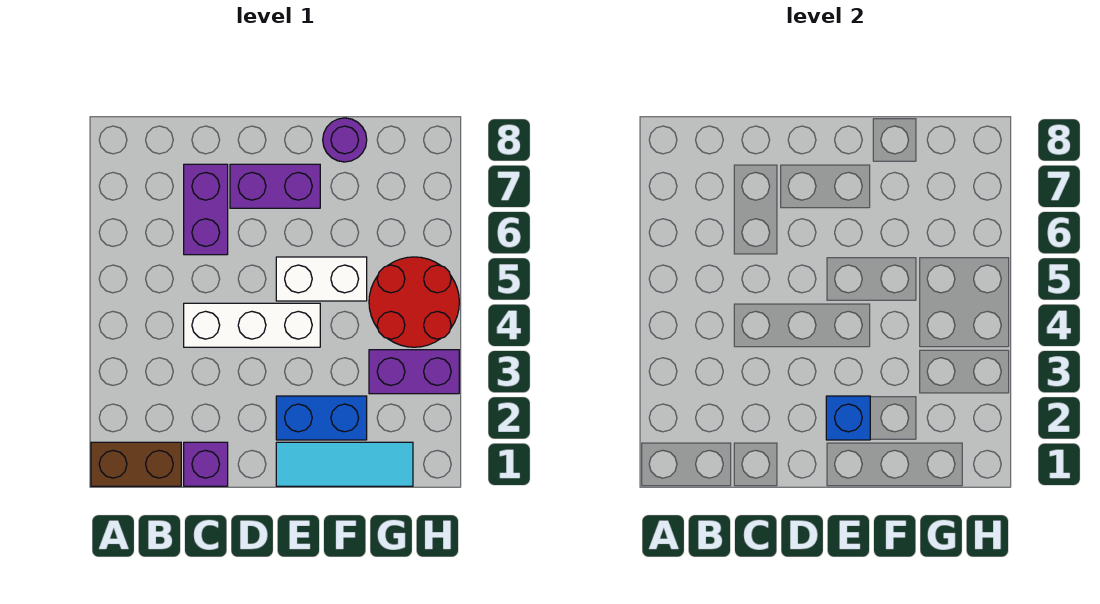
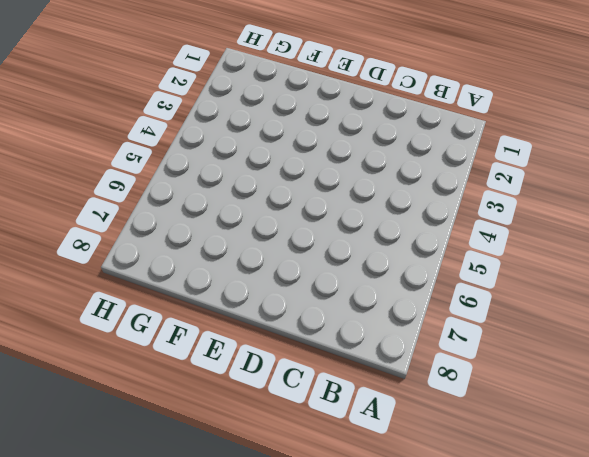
none -> brown brick A1:B1 level 1
none -> purple brick C1 level 1
none -> white brick C4:E4 level 1

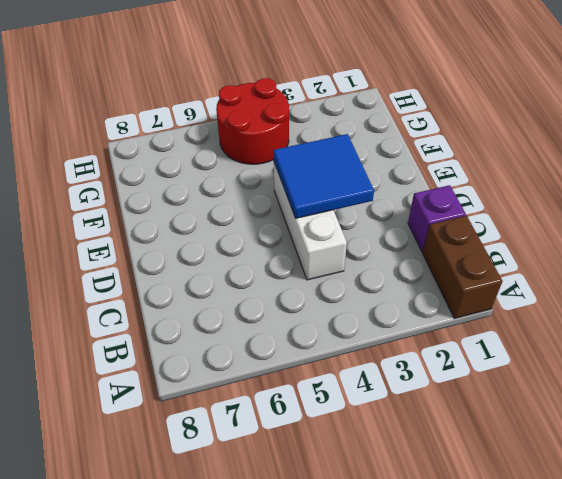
blue tile D3:E4 level 2 -> none
none -> purple brick C6:C7 level 1
none -> purple brick D7:E7 level 1
none -> cyan tile E1:G1 level 1

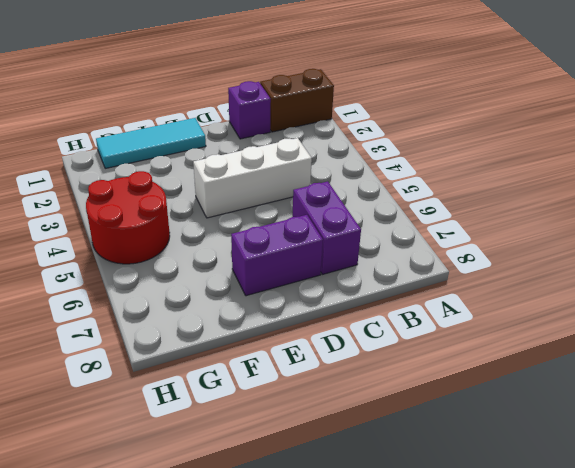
none -> blue brick E2:F2 level 1
none -> white brick E5:F5 level 1
none -> purple round brick F8 level 1

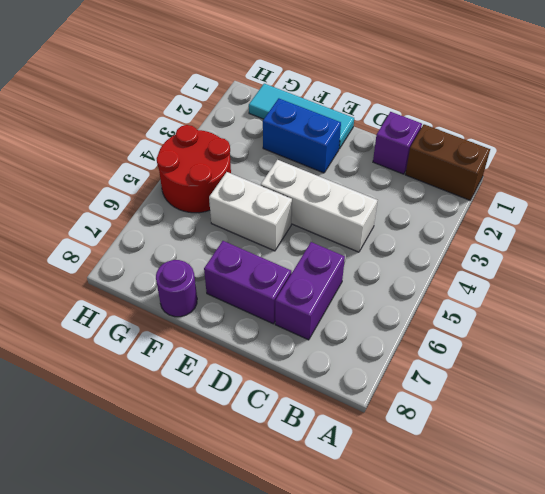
none -> purple brick G3:H3 level 1
none -> blue brick E2 level 2

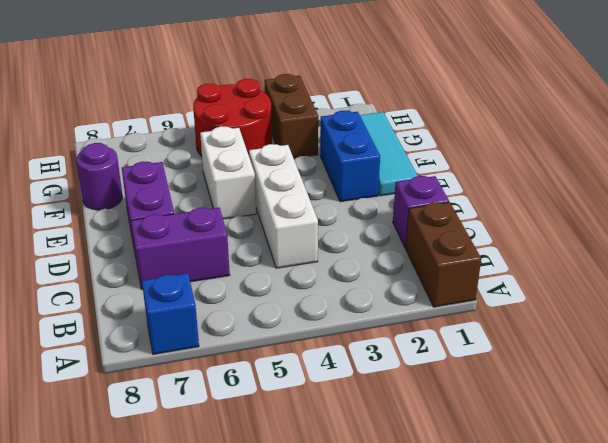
blue brick A7 level 1 -> blue brick E2 level 2
brown brick G3:H3 level 1 -> purple brick G3:H3 level 1

